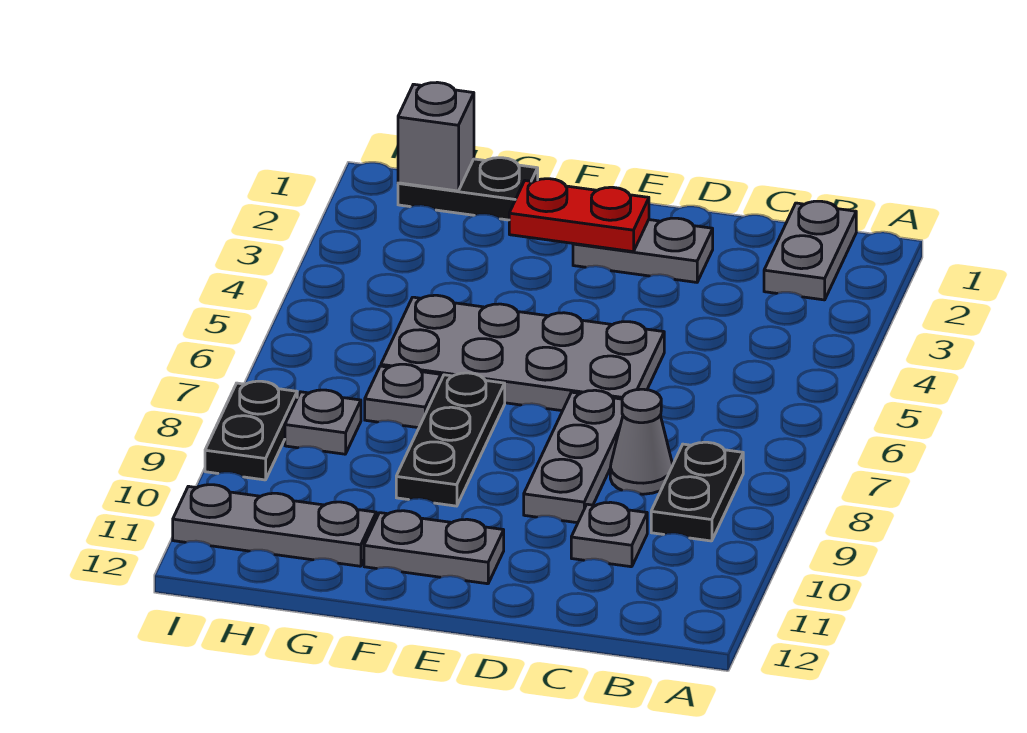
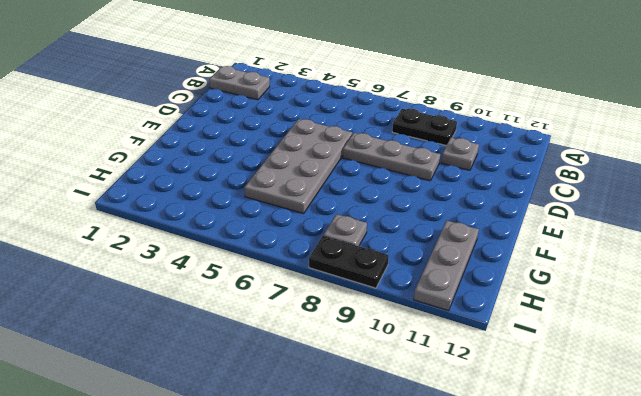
none -> grey cone C8 level 1
none -> grey plate D2:E2 level 1
none -> grey plate E11:F11 level 1

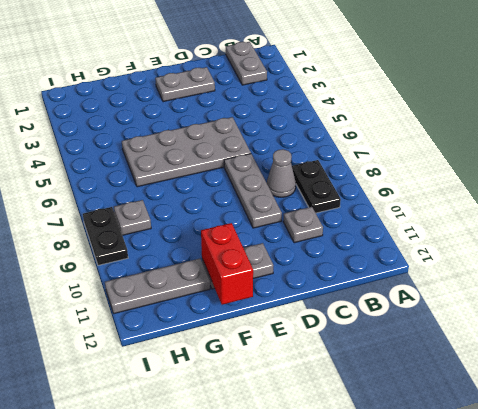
red brick F11:F12 level 2 -> none
none -> black plate F7:F9 level 1
none -> black plate G1:H1 level 1
none -> grey plate G7 level 1

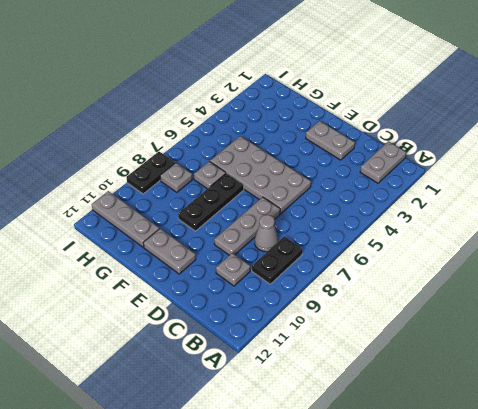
none -> black plate G1:H1 level 1
none -> red plate E2:F2 level 2
none -> grey brick H1 level 2

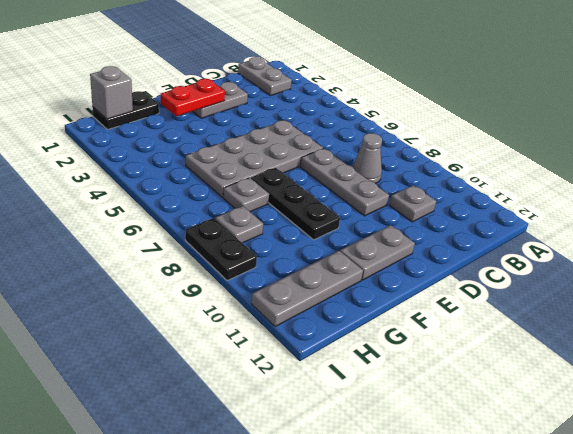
none -> black plate B8:B9 level 1

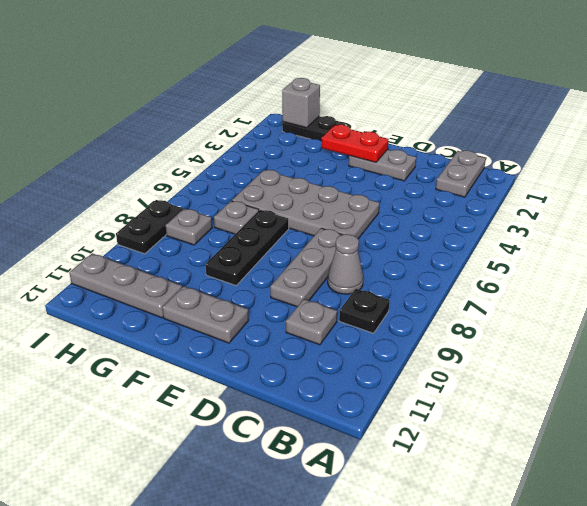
black plate B9 level 1 -> black plate B8:B9 level 1

